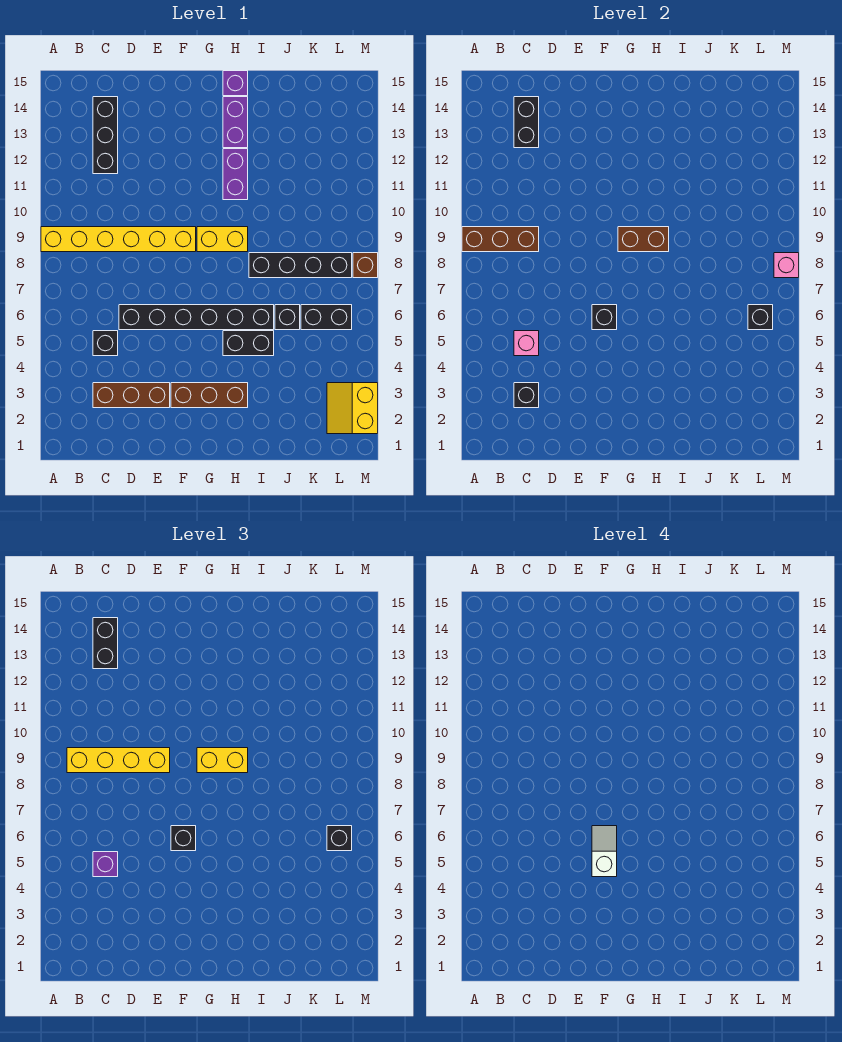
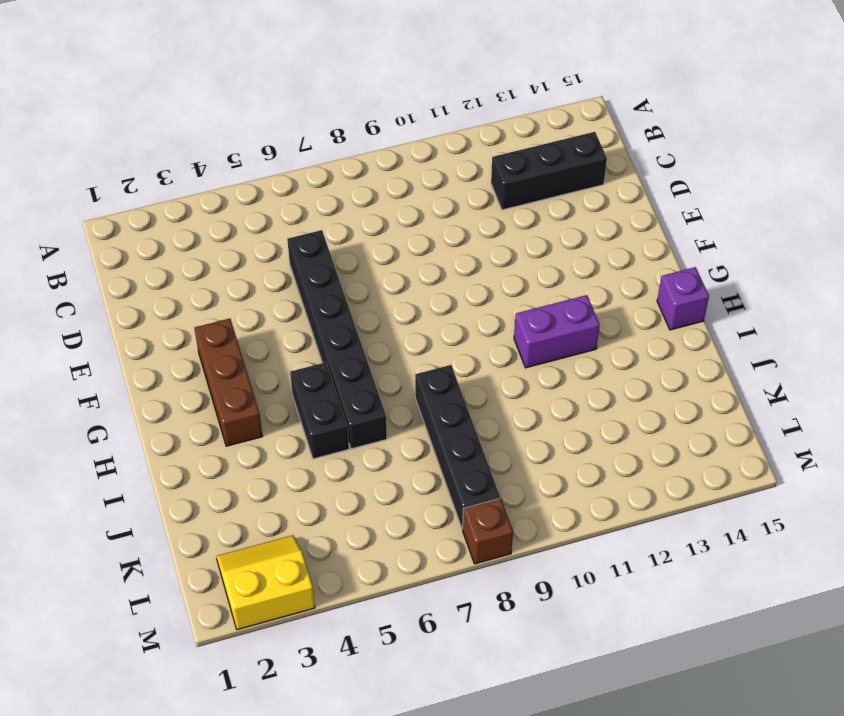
none -> yellow brick A9:F9 level 1
none -> brown brick C3:E3 level 1
none -> black brick C5 level 1
none -> yellow brick G9:H9 level 1

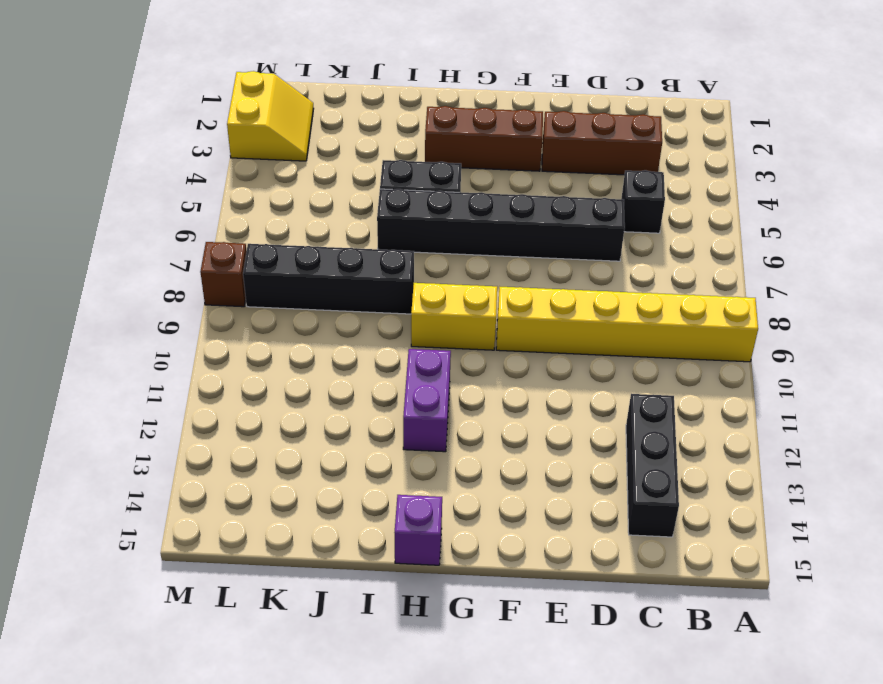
none -> purple brick H13:H14 level 1
none -> black brick J6 level 1
none -> black brick K6:L6 level 1
none -> brown brick A9:C9 level 2

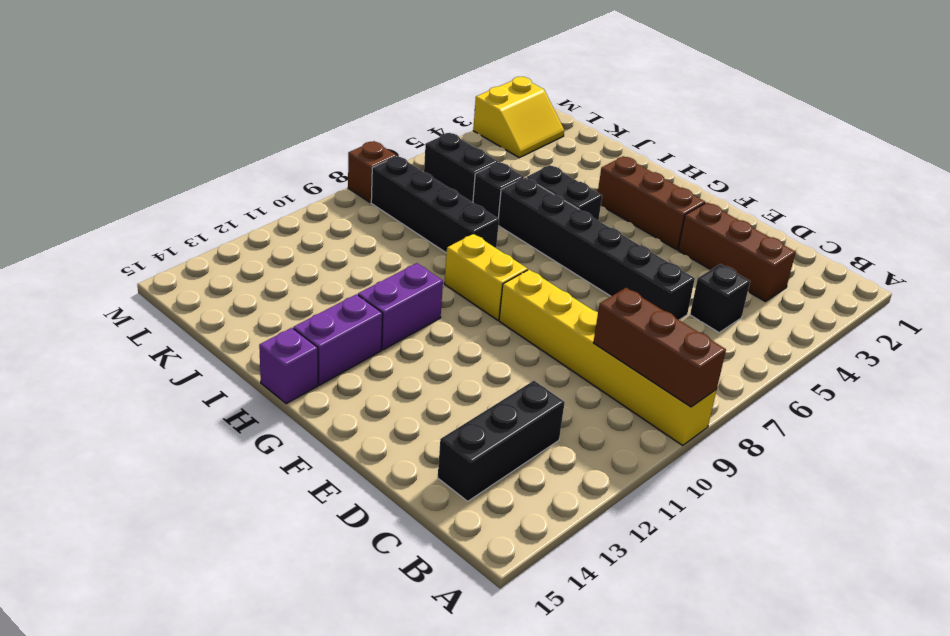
none -> black brick C3 level 2
none -> pink brick C5 level 2
none -> black brick C13:C14 level 2
none -> black brick F6 level 2

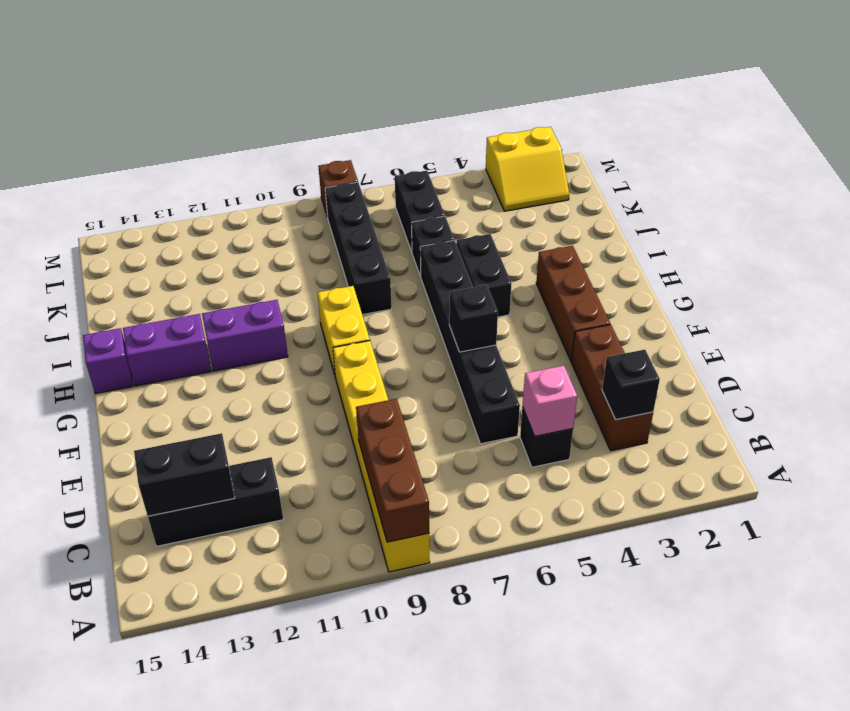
none -> brown brick G9:H9 level 2
none -> black brick L6 level 2
none -> pink brick M8 level 2
none -> yellow brick B9:E9 level 3

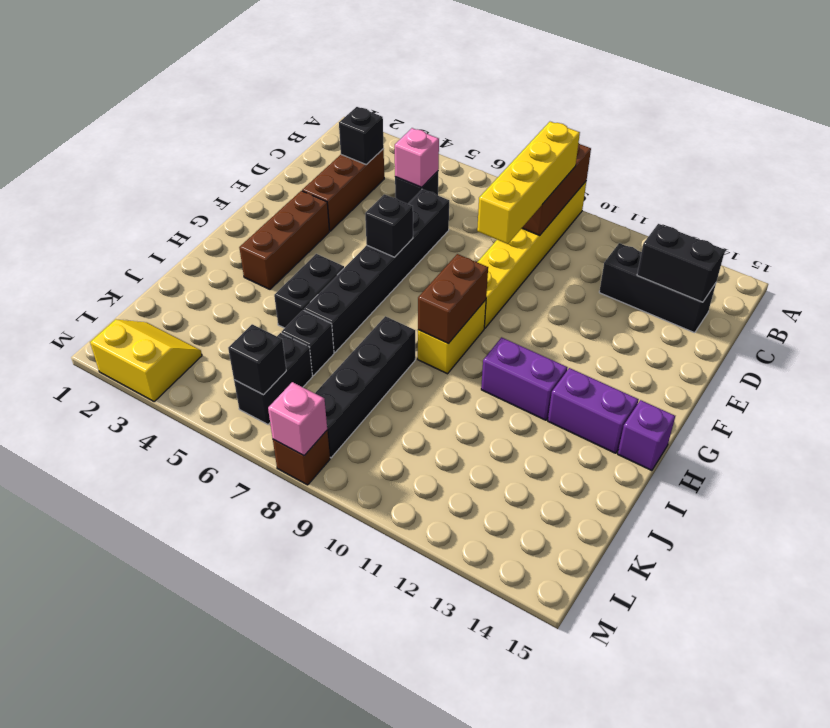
none -> purple brick C5 level 3
none -> black brick C13:C14 level 3
none -> black brick F6 level 3
none -> yellow brick G9:H9 level 3

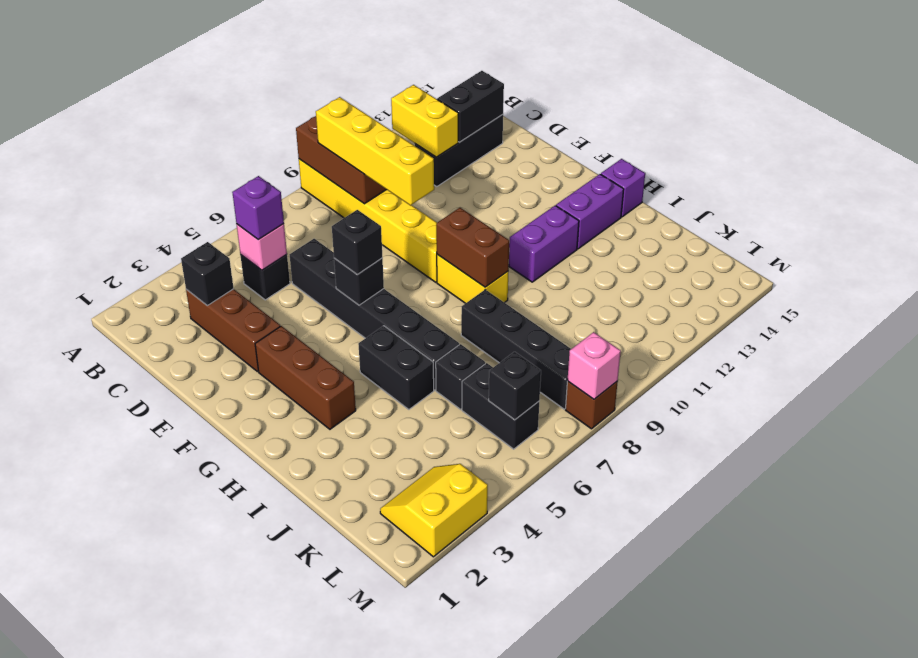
yellow brick B12:C12 level 2 -> yellow brick G9:H9 level 3
none -> black brick C13:C14 level 3
none -> black brick L6 level 3
none -> white slope F5:F6 level 4 top 5

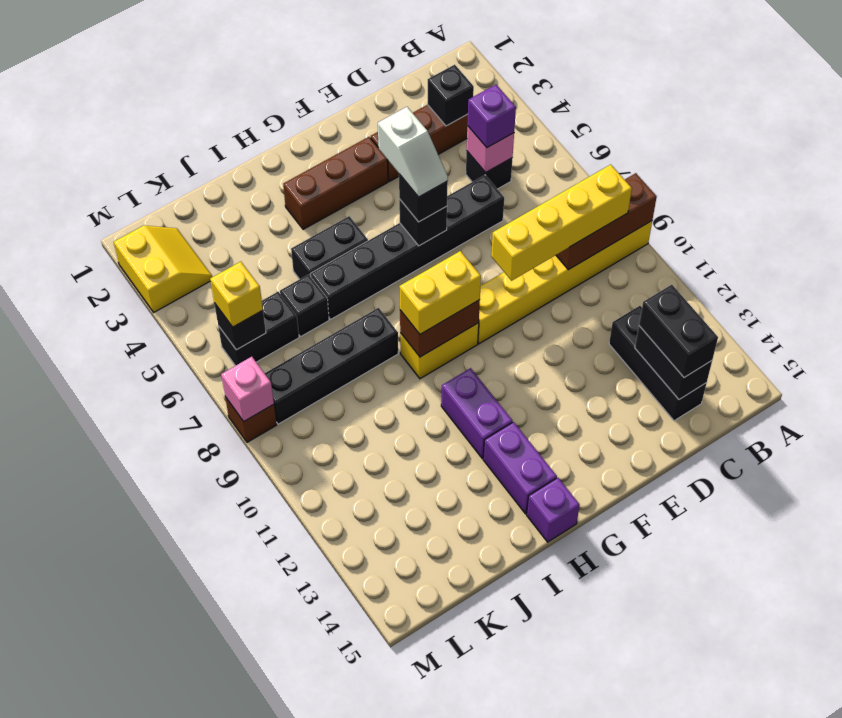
yellow brick L6 level 3 -> black brick L6 level 3

